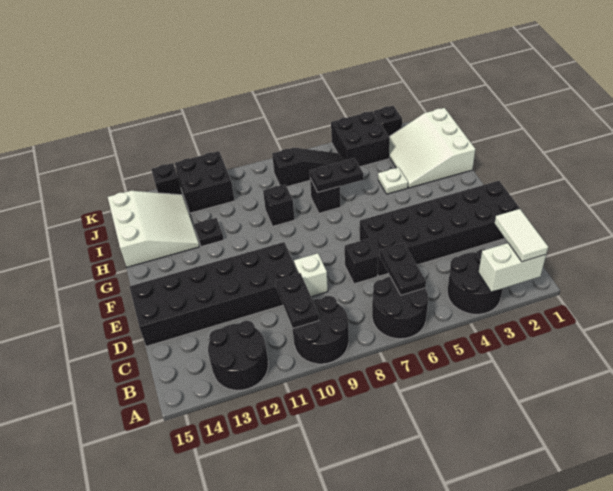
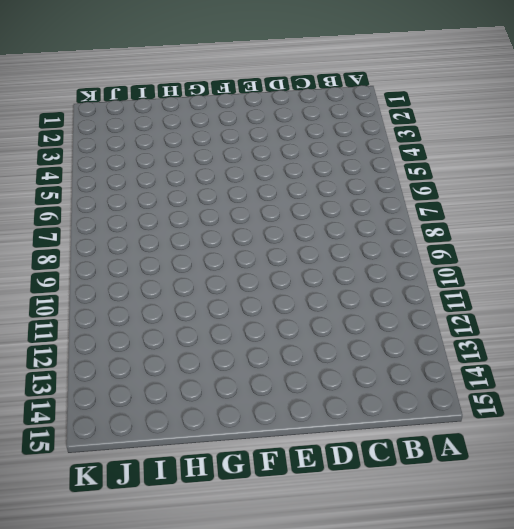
none -> black round brick A3:B4 level 1
none -> black round brick A6:B7 level 1
none -> black round brick A9:B10 level 1

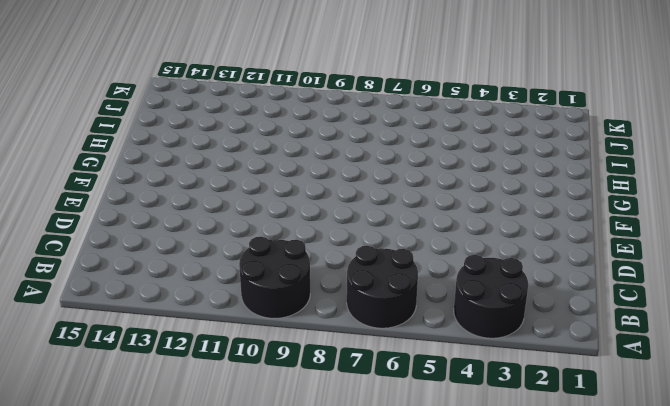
none -> black round brick A12:B13 level 1
none -> black brick D1:E6 level 1
none -> black brick D7 level 1

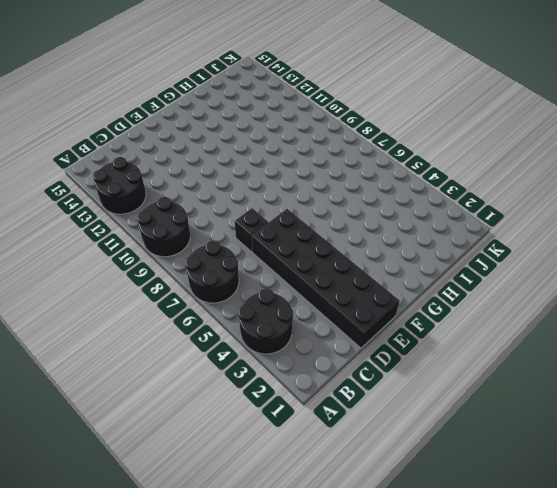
none -> white brick D9 level 1
none -> black brick D10:E15 level 1
none -> white slope H1:J3 level 1 top 1

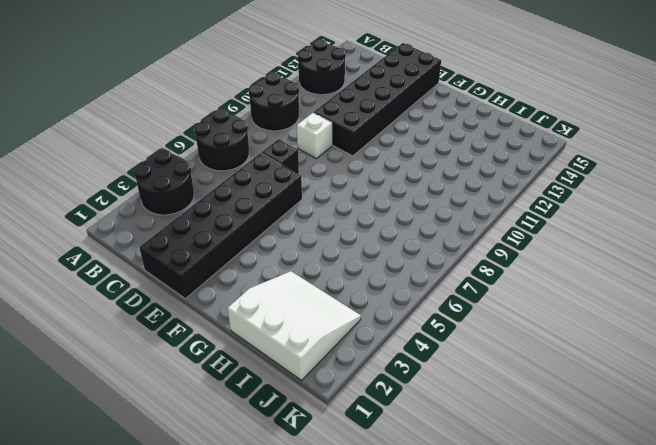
none -> white plate H4 level 1
none -> black brick H7 level 1
none -> black brick H9 level 1

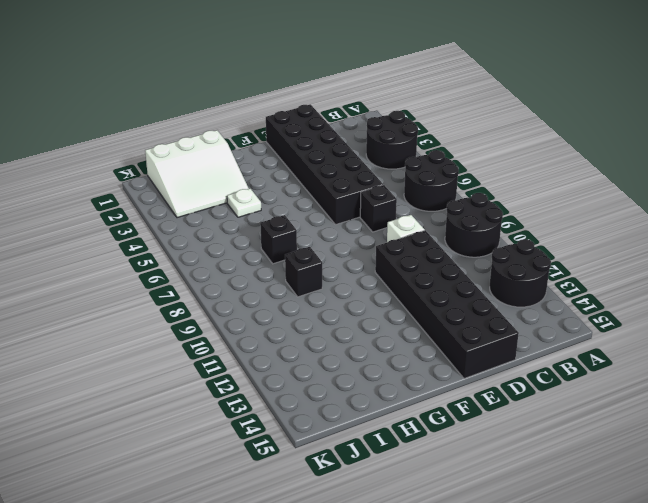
none -> black plate H12 level 1
none -> white slope H13:J15 level 1 top 15
none -> black brick J4:K5 level 1

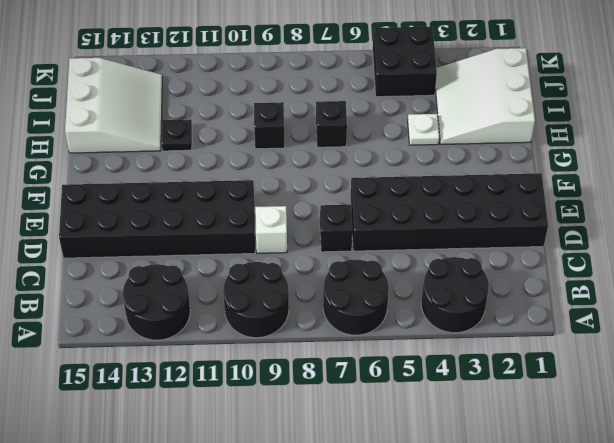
none -> black slope J6:J8 level 1 top 8
none -> black brick J11:K12 level 1
none -> black brick K3 level 1

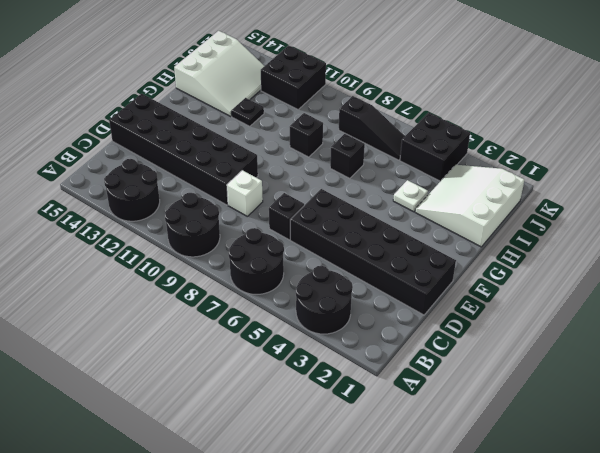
none -> black brick K3 level 1
none -> black brick K13 level 1
none -> white brick A2:A3 level 2

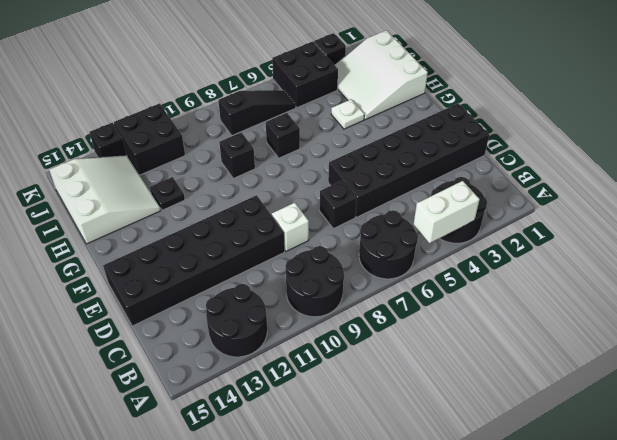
white brick A4:A5 level 2 -> white brick A2:A3 level 2
none -> black plate B6:C6 level 2
none -> black plate B10:C10 level 2
none -> black plate H6:H7 level 2

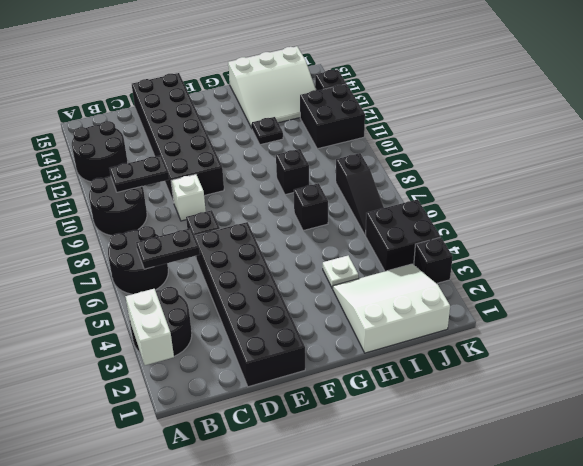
none -> black plate H6:H7 level 2
none -> white tile A2:B2 level 3

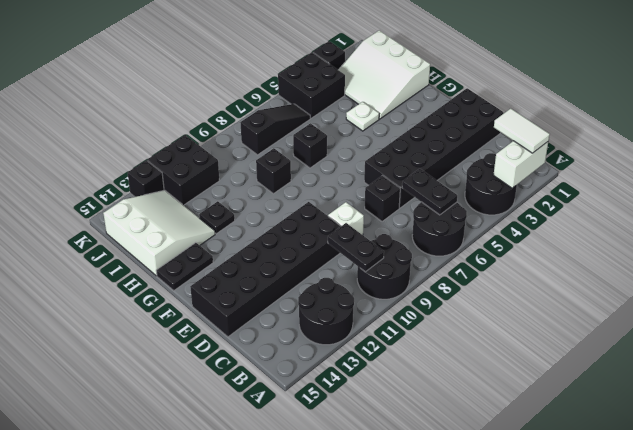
black plate G14:G15 level 1 -> black plate H6:H7 level 2

